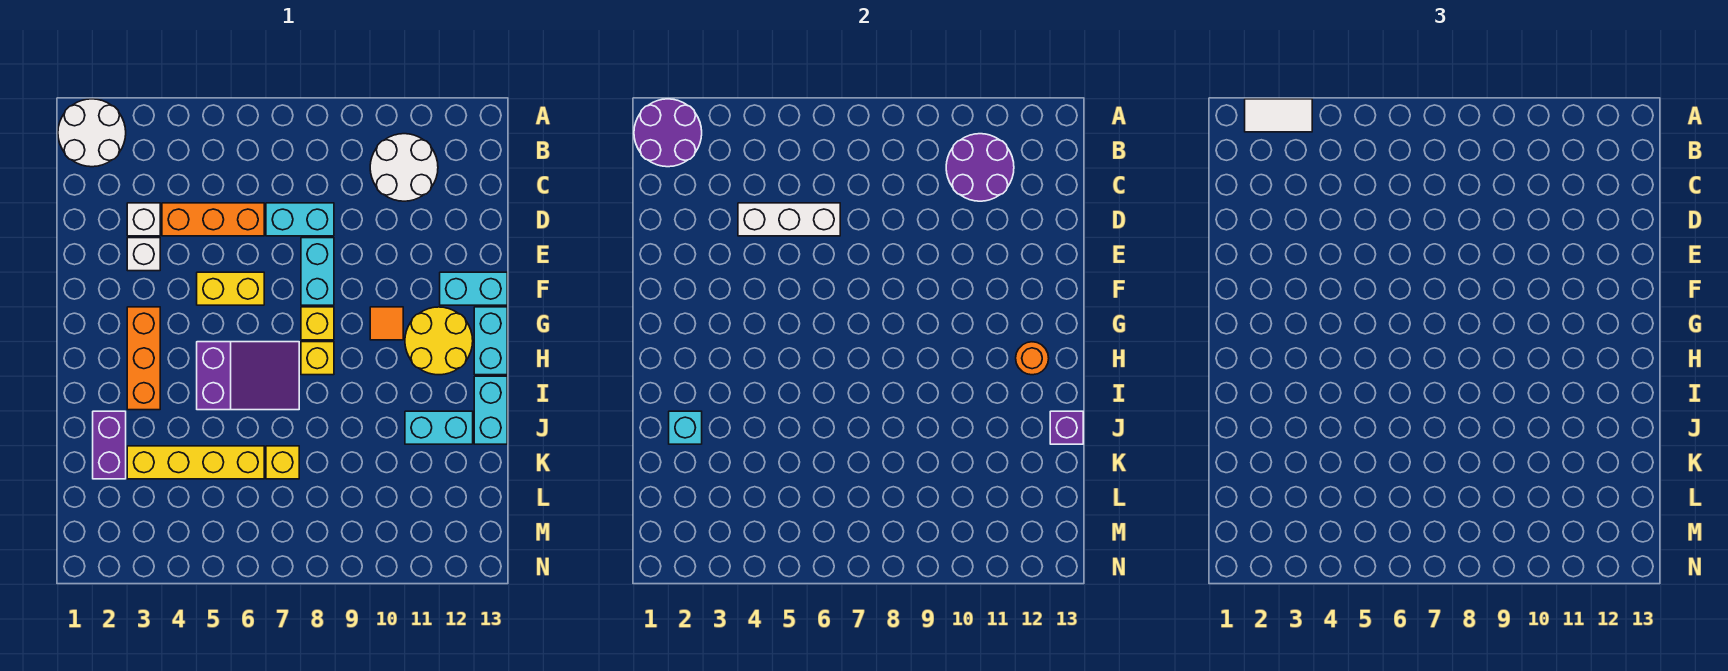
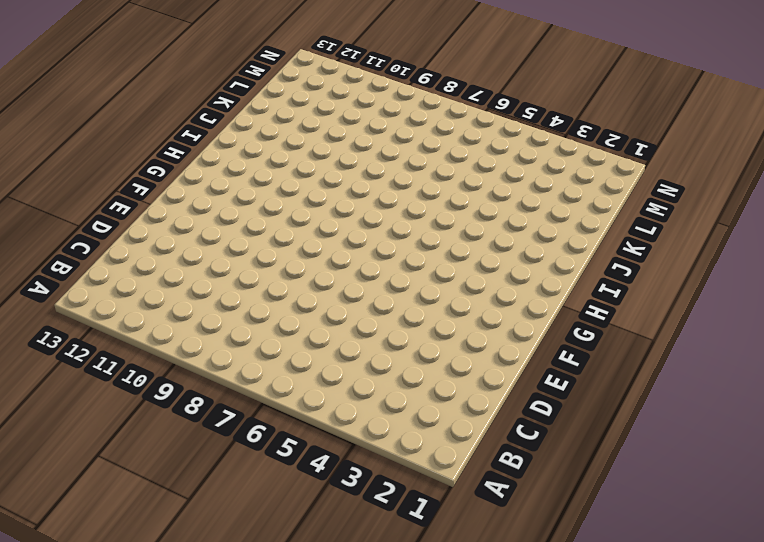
none -> white round brick A1:B2 level 1
none -> white round brick B10:C11 level 1
none -> white brick D3 level 1

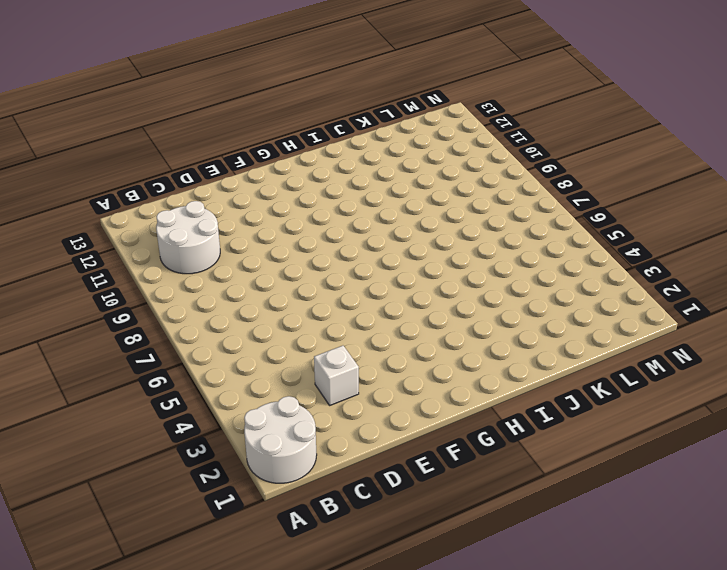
none -> orange brick D4:D6 level 1
none -> cyan brick D7:D8 level 1
none -> white brick E3 level 1

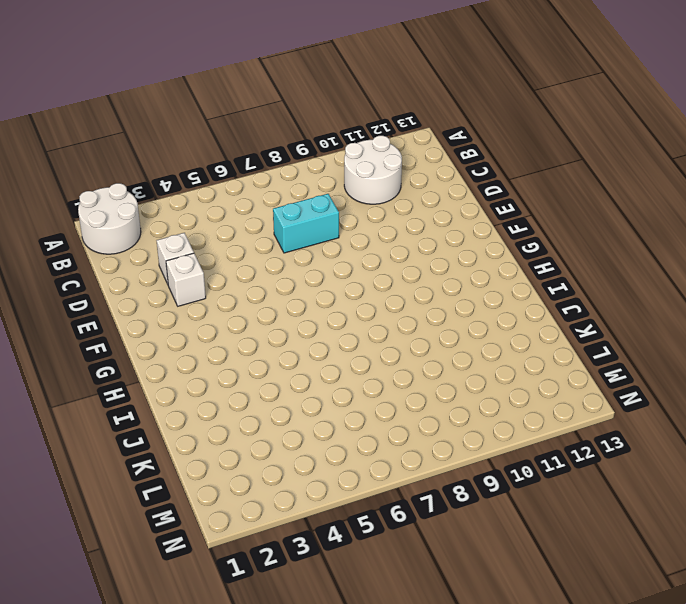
none -> orange brick D4:D6 level 1
none -> cyan brick E8:F8 level 1
none -> yellow brick F5:F6 level 1

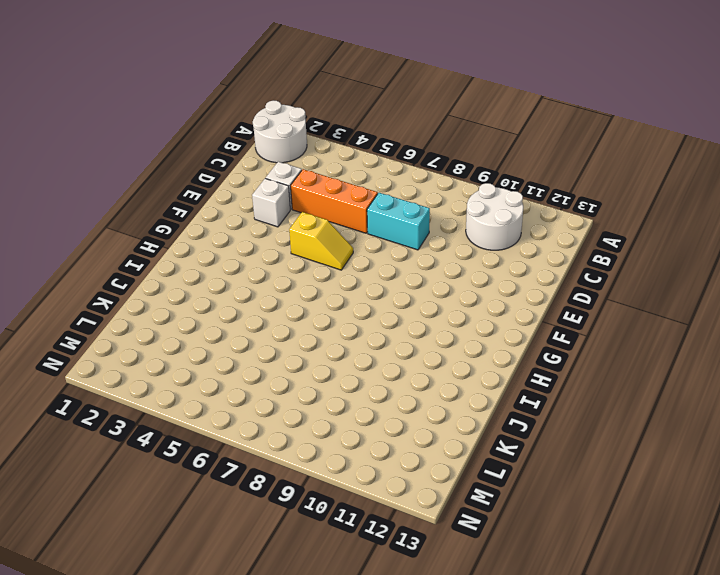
yellow slope F5:F6 level 1 top 5 -> yellow brick F5:F6 level 1
none -> cyan brick E8:F8 level 1
none -> cyan brick F12:F13 level 1
none -> orange brick G3:I3 level 1

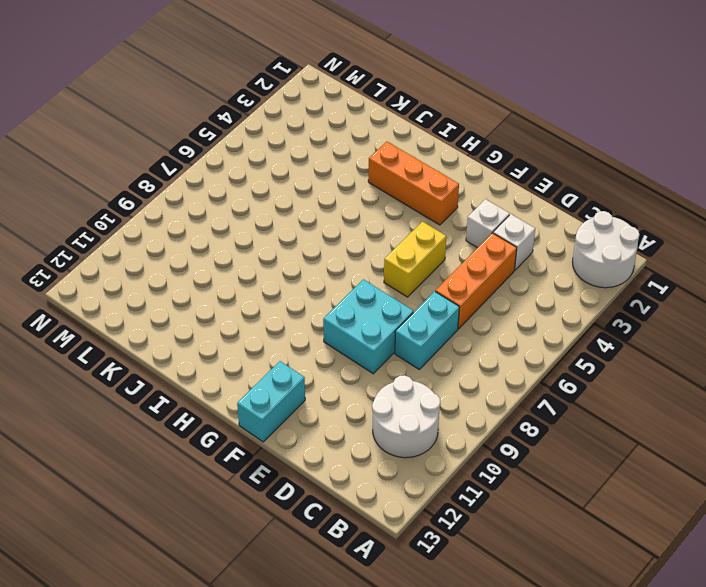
cyan brick E8:F9 level 1 -> cyan brick E8:F8 level 1
none -> yellow brick G8 level 1
none -> orange tile G10 level 1
none -> yellow round brick G11:H12 level 1

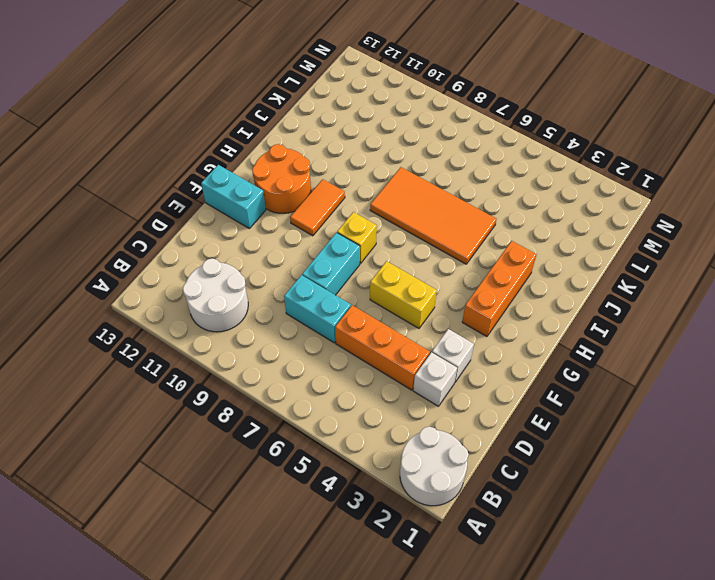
orange tile G10:H10 level 1 -> orange tile G10 level 1
orange round brick G11:H12 level 1 -> yellow round brick G11:H12 level 1
orange tile I5:J8 level 1 -> purple slope H5:I7 level 1 top 5
none -> cyan brick G13:H13 level 1
none -> yellow brick H8 level 1
none -> cyan brick I13:J13 level 1

